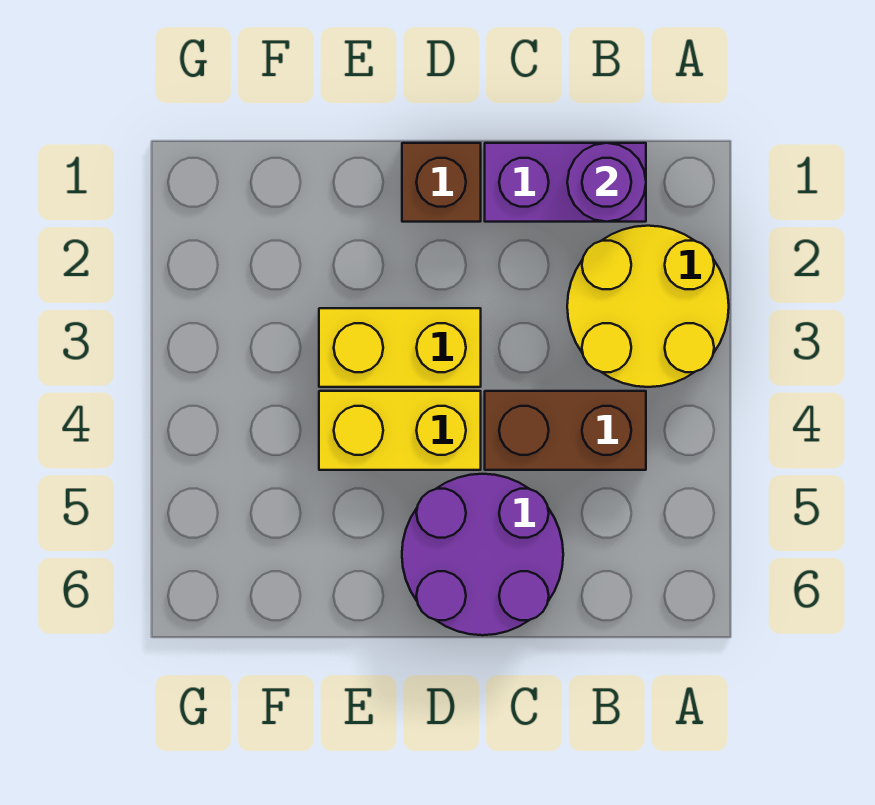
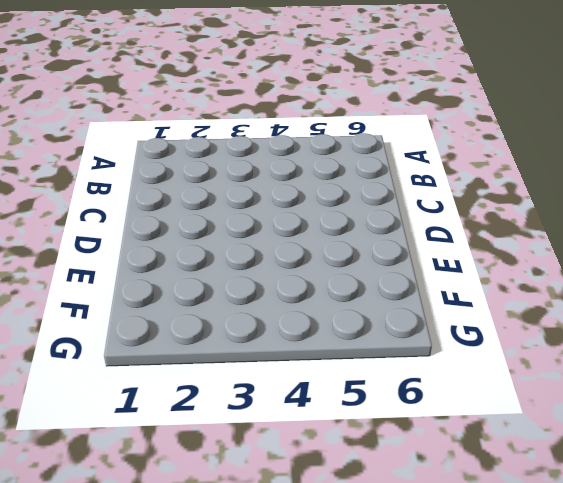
none -> yellow round brick A2:B3 level 1
none -> purple brick B1:C1 level 1

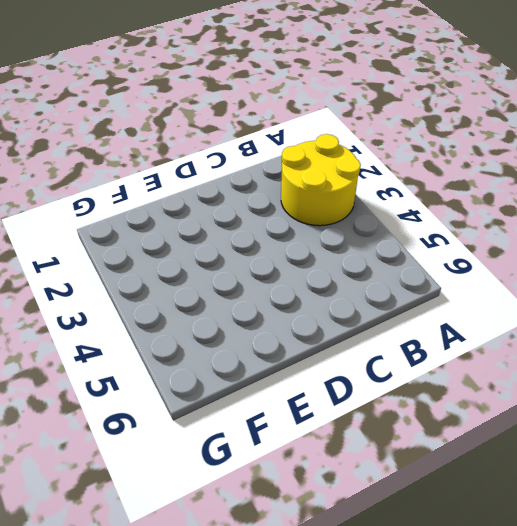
none -> purple brick B1:C1 level 1
none -> brown brick B4:C4 level 1

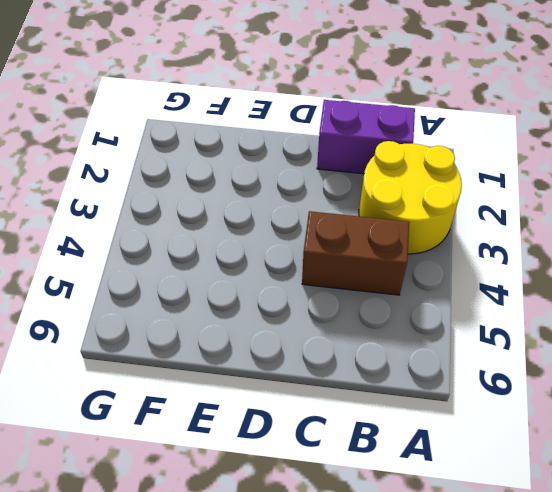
none -> purple round brick C5:D6 level 1
none -> brown brick D1 level 1

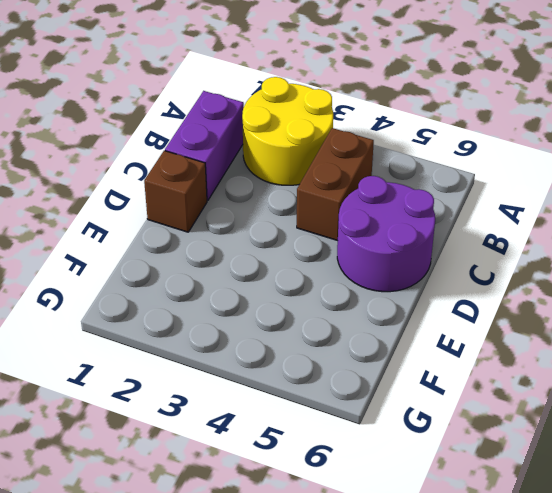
none -> yellow brick D3:E3 level 1
none -> yellow brick D4:E4 level 1

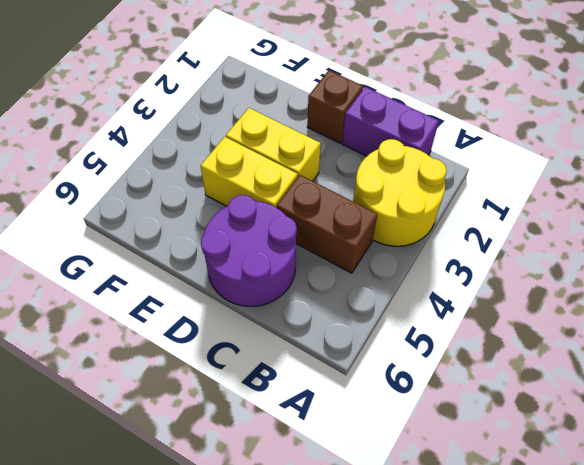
none -> purple round brick B1 level 2

